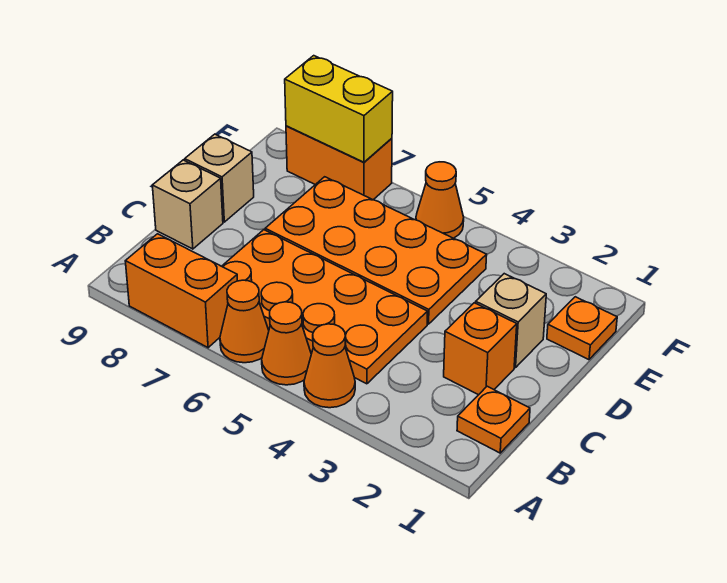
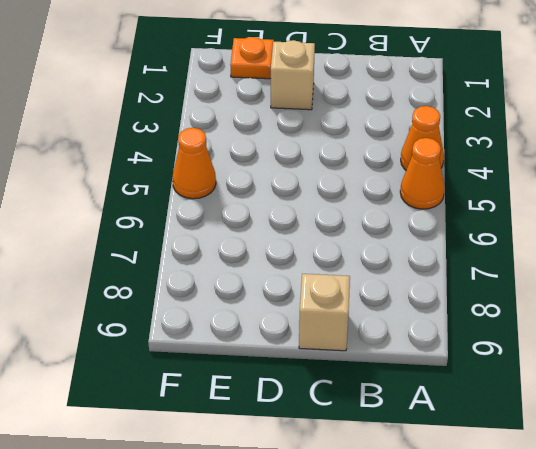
none -> orange cone A6 level 1
none -> orange brick A7:A8 level 1
none -> orange plate B1 level 1

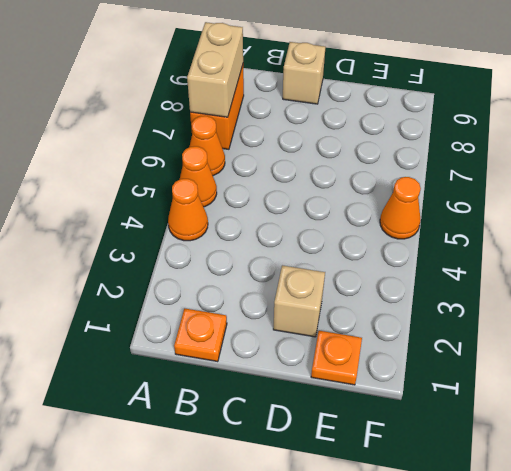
tan brick A7:A8 level 2 -> none
none -> orange plate B4:C7 level 1
none -> orange brick C2 level 1
none -> orange plate D4:E7 level 1

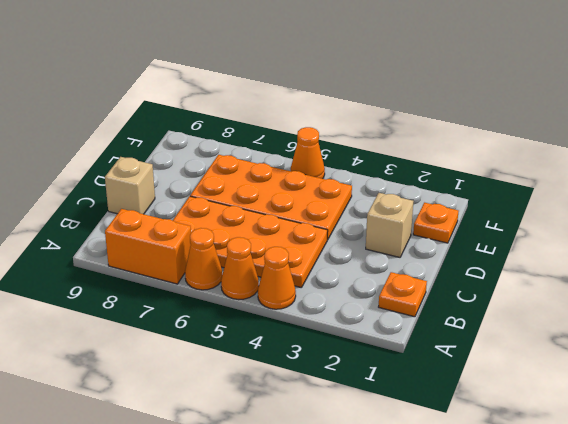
none -> orange brick C2 level 1
none -> tan brick D9 level 1
none -> orange brick F7:F8 level 1

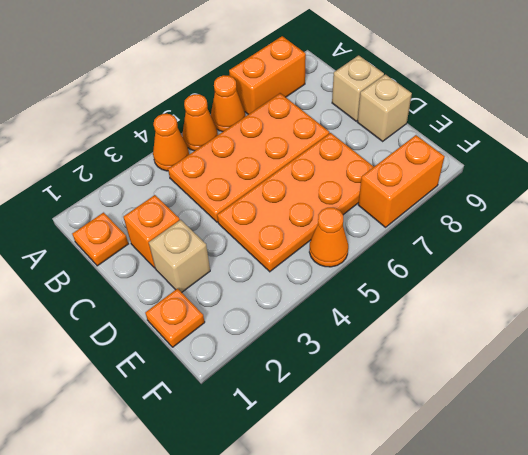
none -> yellow brick F7:F8 level 2

